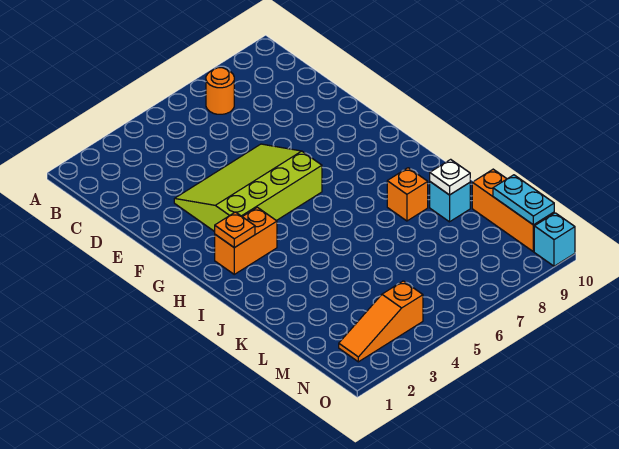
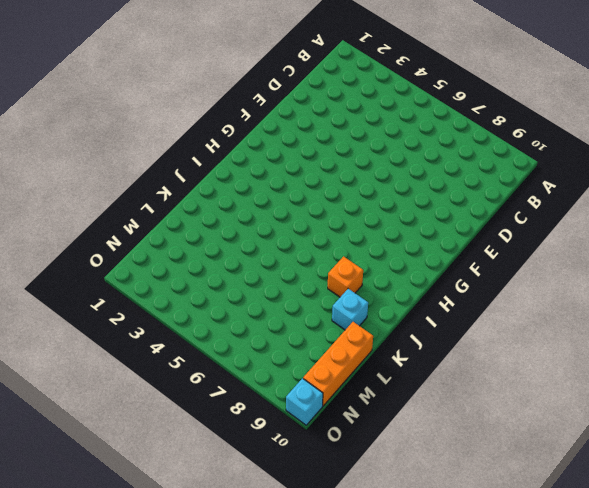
none -> orange round brick B7 level 1
none -> lime slope E3:G6 level 1 top G

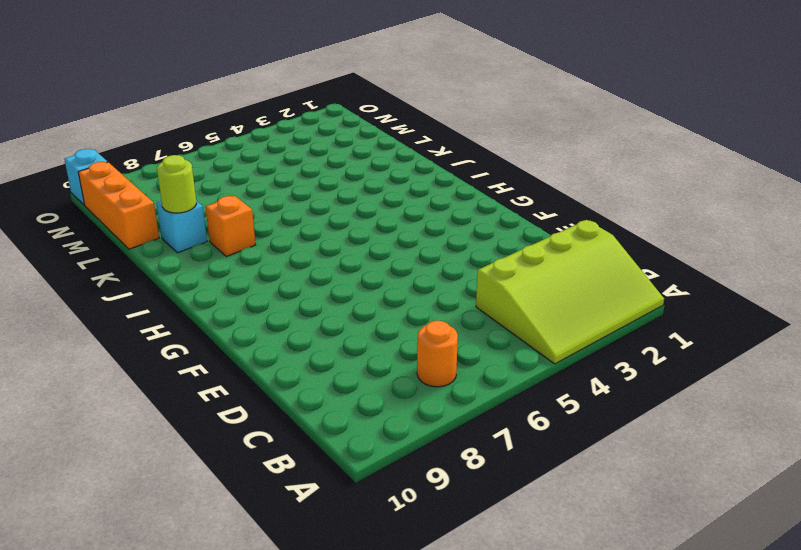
lime slope A1:C4 level 1 top C -> lime slope E3:G6 level 1 top G
lime round brick K9 level 2 -> white plate K9 level 2
none -> orange brick H2:H3 level 1
none -> orange slope N2:N4 level 1 top 4

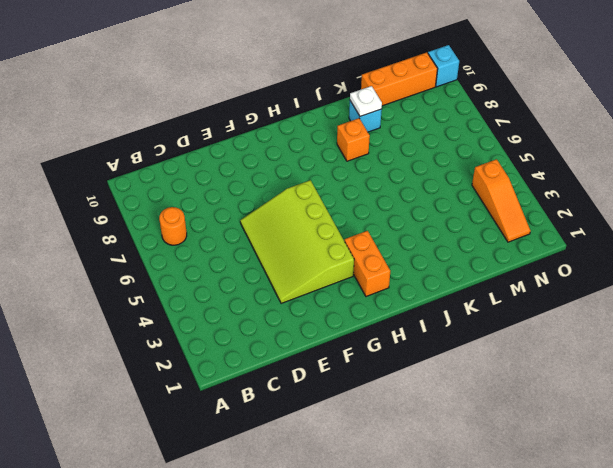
none -> orange plate H2 level 2
none -> cyan plate M10:N10 level 2

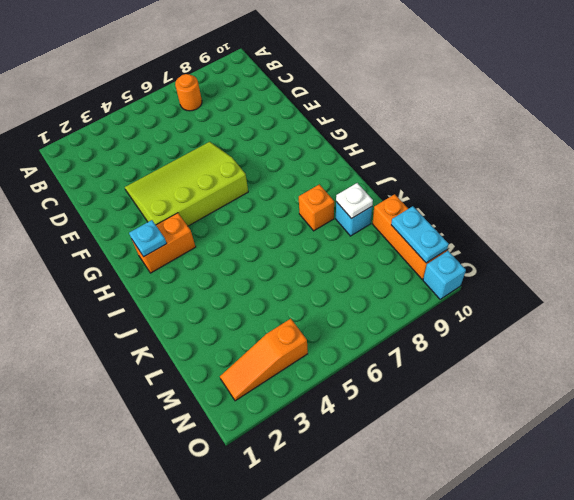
cyan plate H2 level 2 -> orange plate H2 level 2

